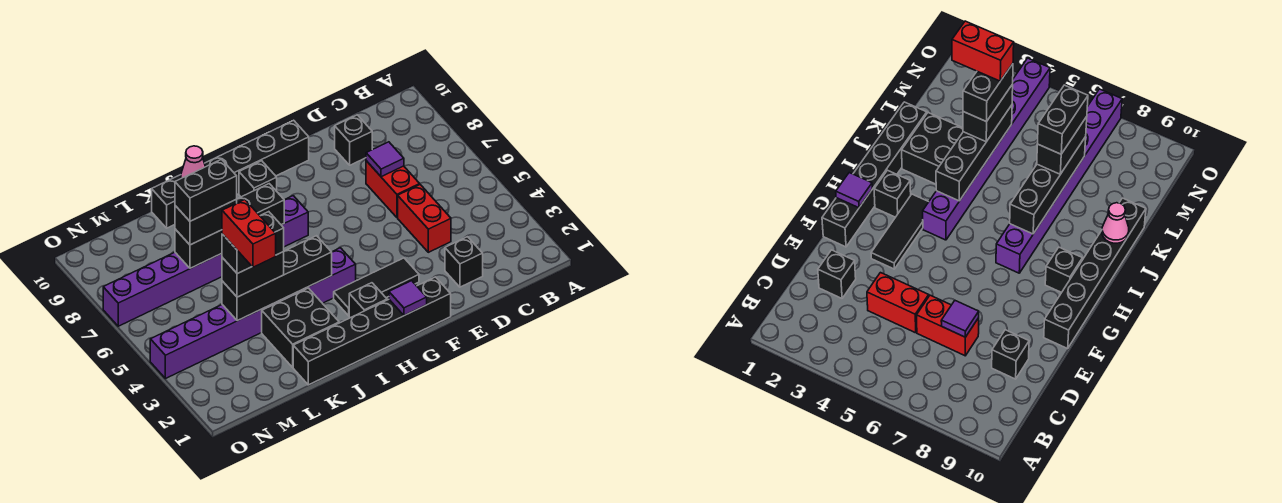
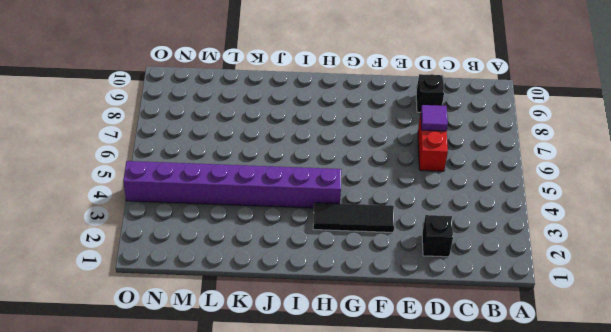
none -> red brick D4:D5 level 1
none -> black brick F1:K1 level 1
none -> black brick F10:K10 level 1

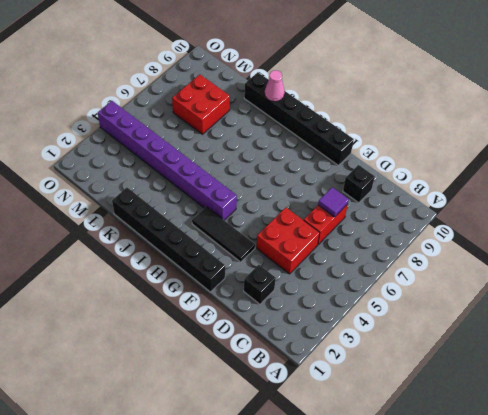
red brick D4:E5 level 1 -> red brick D4:D5 level 1
red brick L7:M8 level 1 -> purple brick H7:O7 level 1
none -> black brick H2 level 1
none -> black brick H9 level 1
none -> black brick J2:K3 level 1

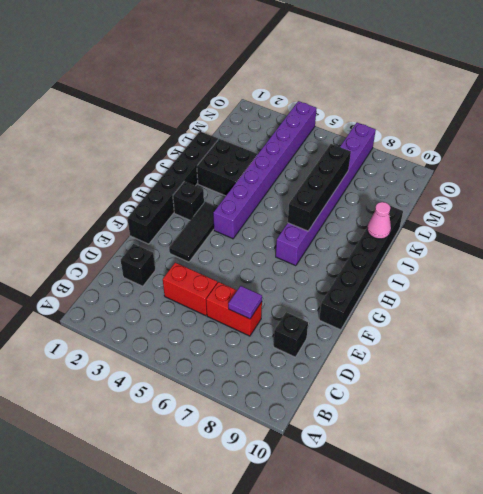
none -> black brick H9 level 1
none -> purple tile G1 level 2
none -> black brick I4:L4 level 2

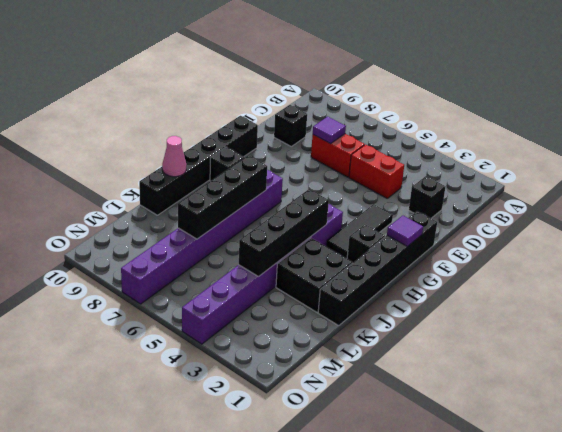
none -> black brick K4:L4 level 3
none -> black brick K7:L7 level 3
none -> black brick K4:L4 level 4

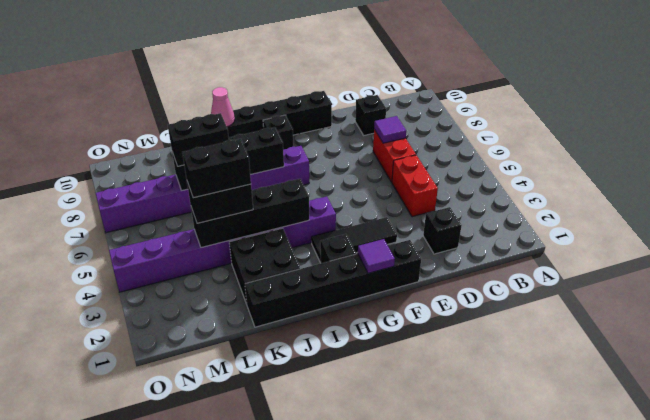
none -> black brick K7:L7 level 4
none -> red brick L3:L4 level 5

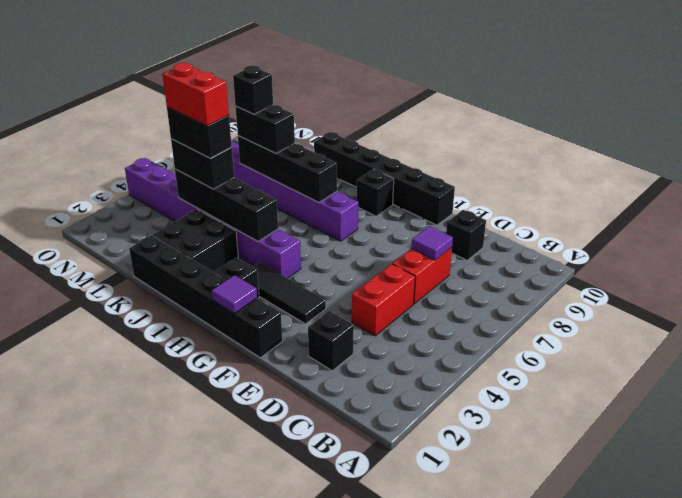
red brick K4:L4 level 5 -> red brick L3:L4 level 5
black brick L7 level 4 -> black brick K7:L7 level 4
none -> pink cone J10 level 2

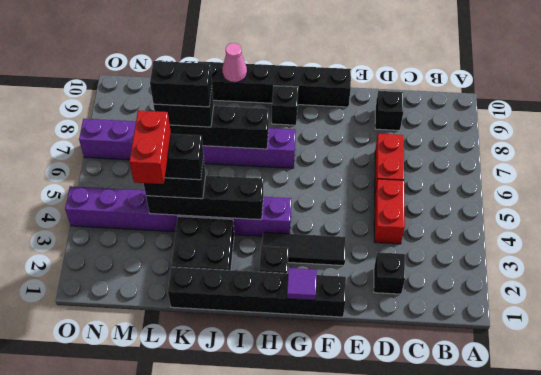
none -> purple tile D7 level 2

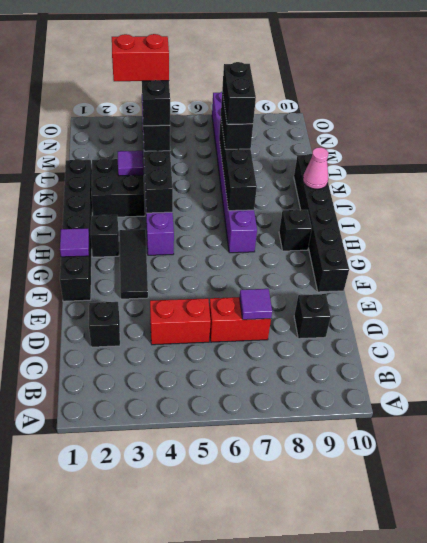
purple tile K3 level 2 -> none

